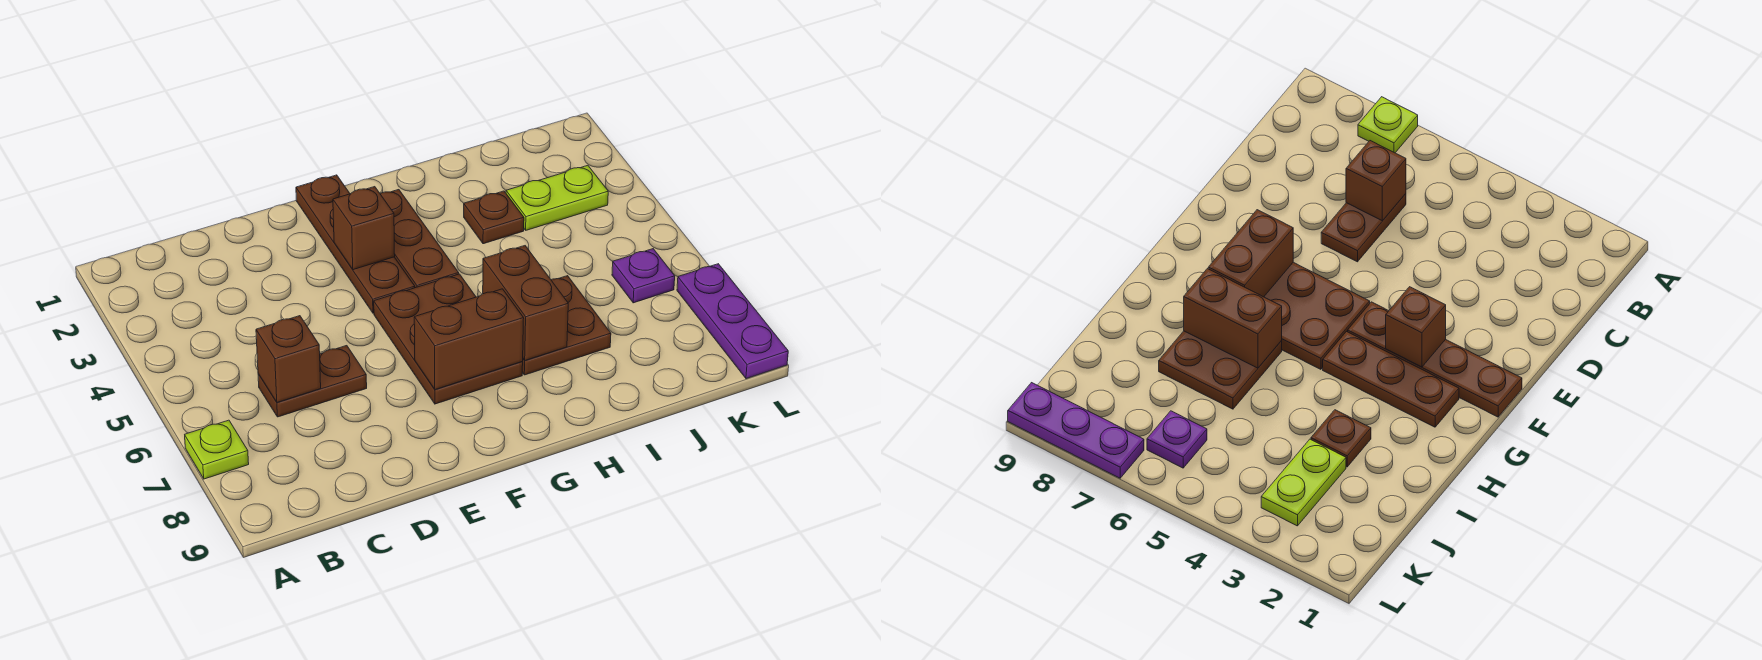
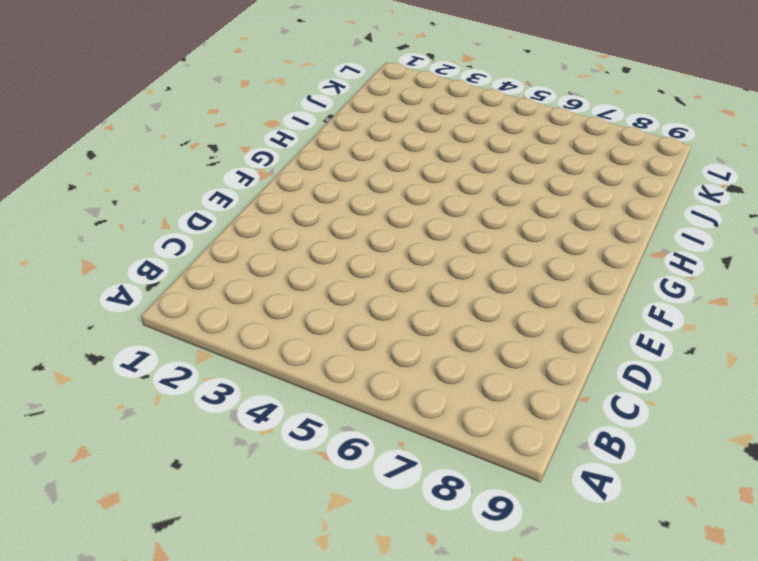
none -> lime plate A7 level 1
none -> brown plate C6:D6 level 1
none -> brown plate F1:F4 level 1

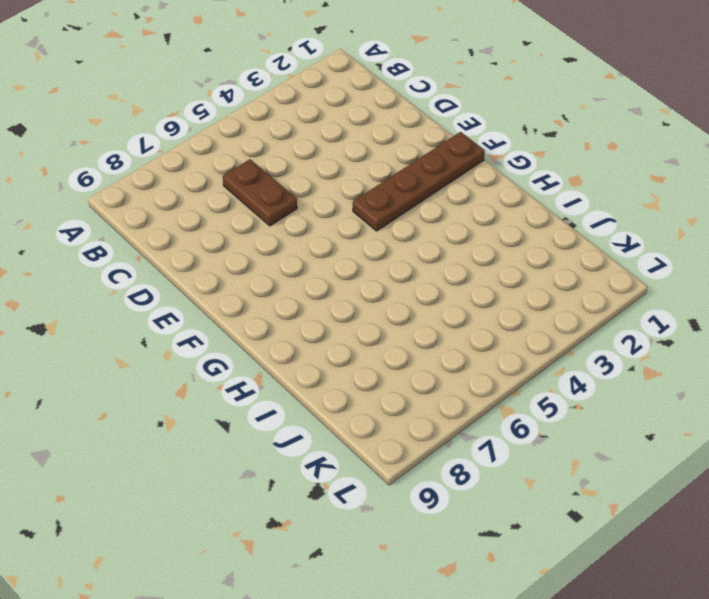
none -> lime plate A7 level 1
none -> brown plate F5:G7 level 1
none -> brown plate G2:G4 level 1

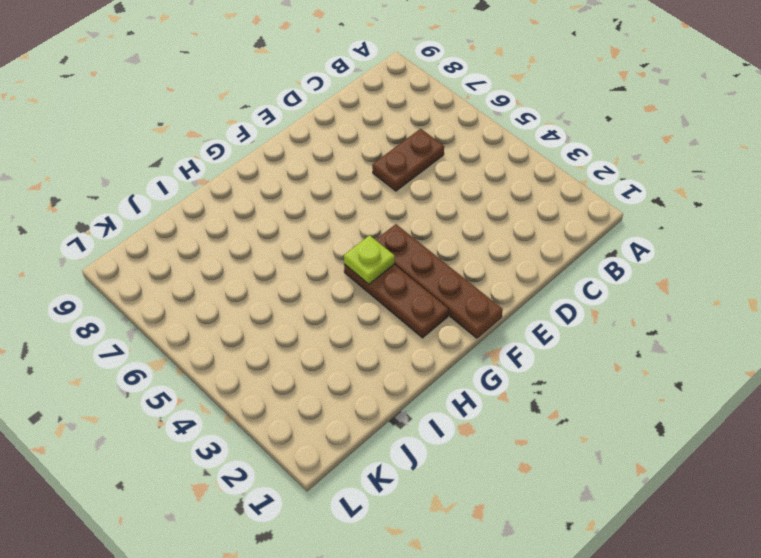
lime plate G4 level 2 -> lime plate A7 level 1
none -> brown plate F5:G7 level 1
none -> brown plate H6:I7 level 1
none -> brown plate I3 level 1

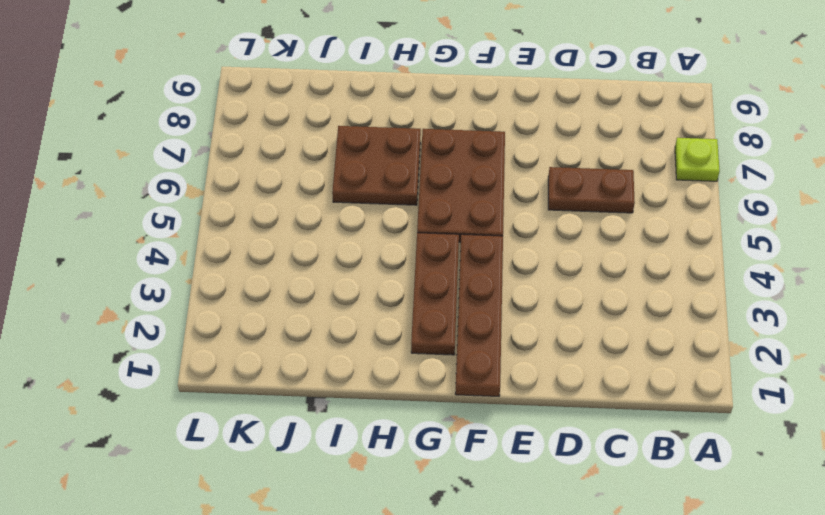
none -> brown plate I3 level 1
none -> lime plate J3:K3 level 1
none -> purple plate K6 level 1

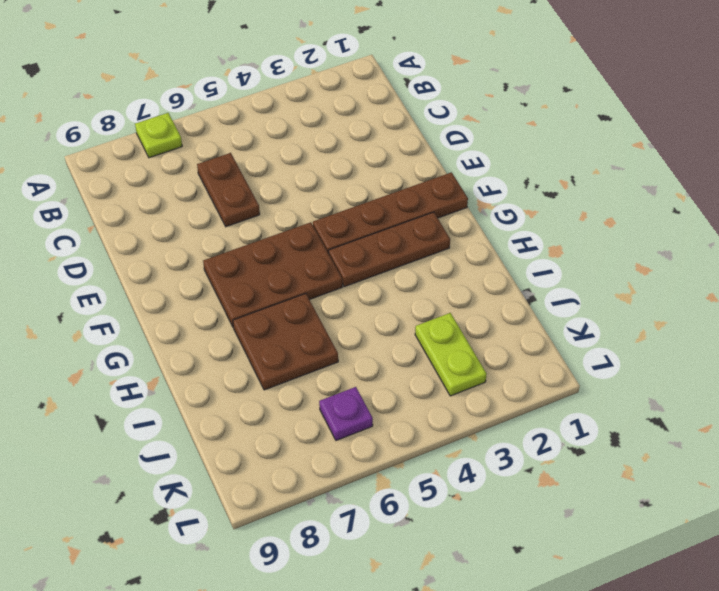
none -> brown plate I3 level 1
none -> purple plate L7:L9 level 1
none -> brown brick C6 level 2

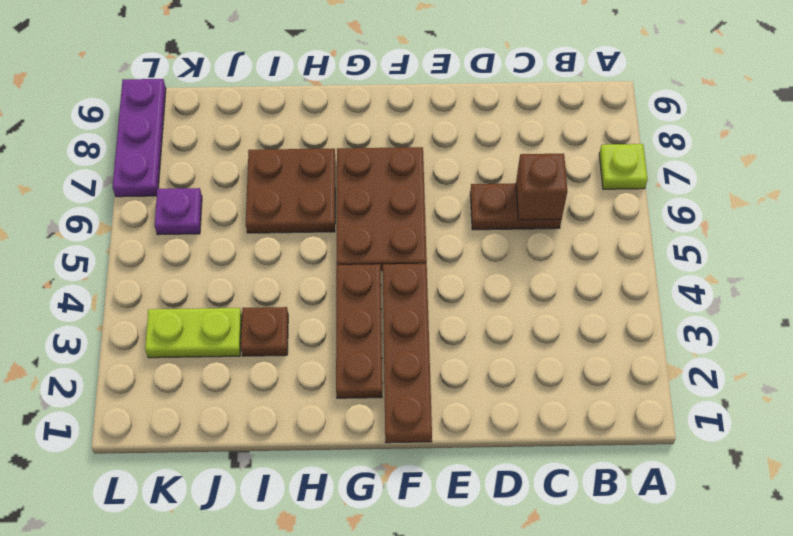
none -> brown brick F3 level 2
none -> brown brick F7:G7 level 2
none -> brown brick H6:H7 level 2

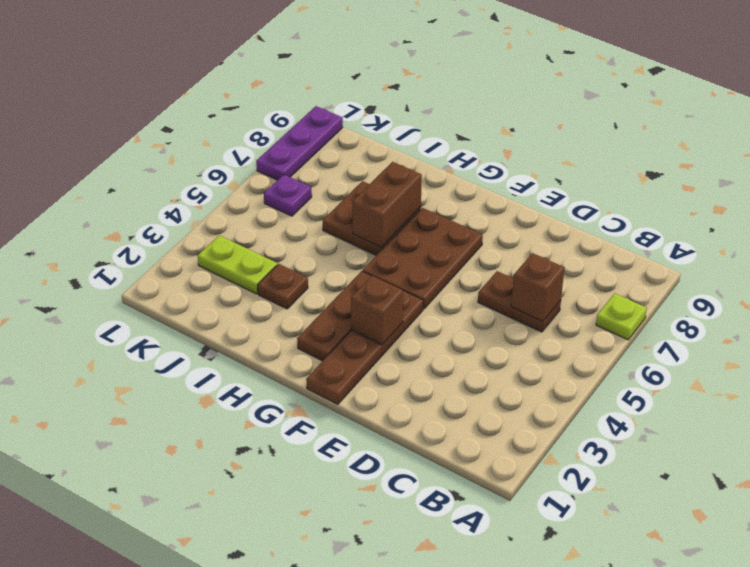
none -> brown brick F7:G7 level 2

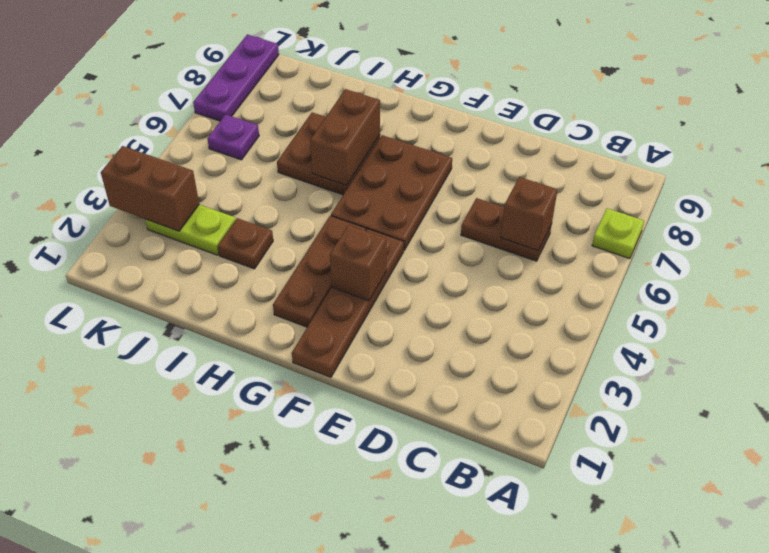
brown brick K3:L3 level 2 -> brown brick F7:G7 level 2

